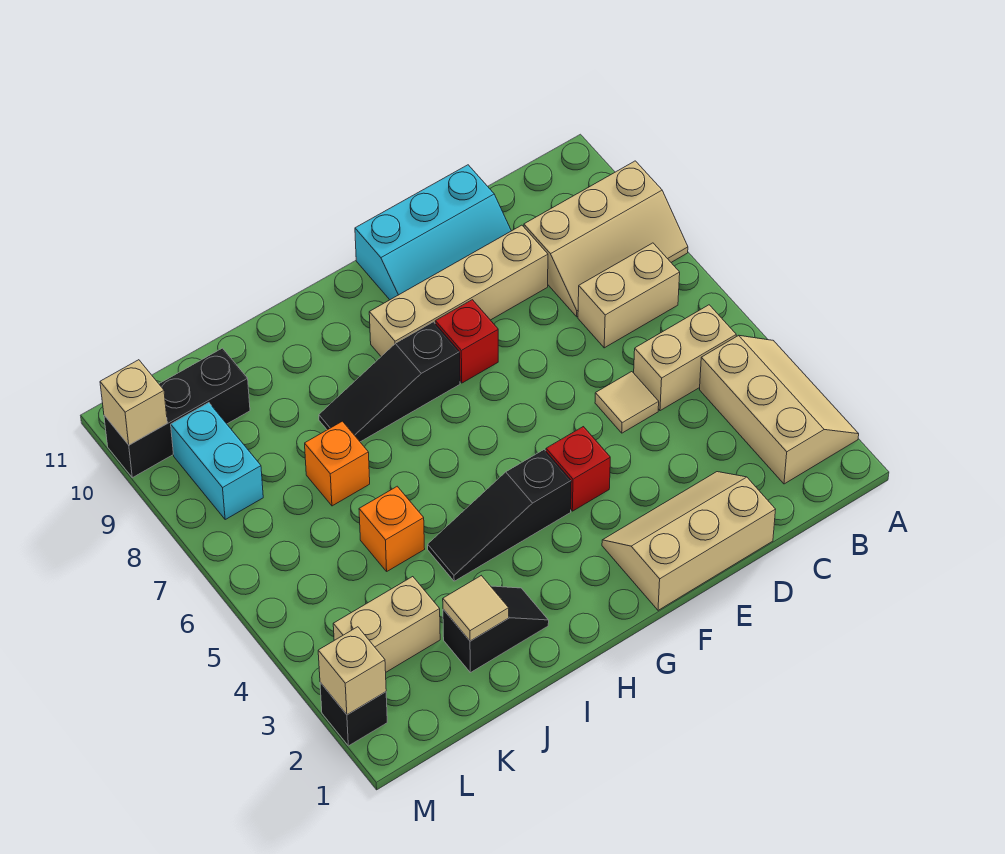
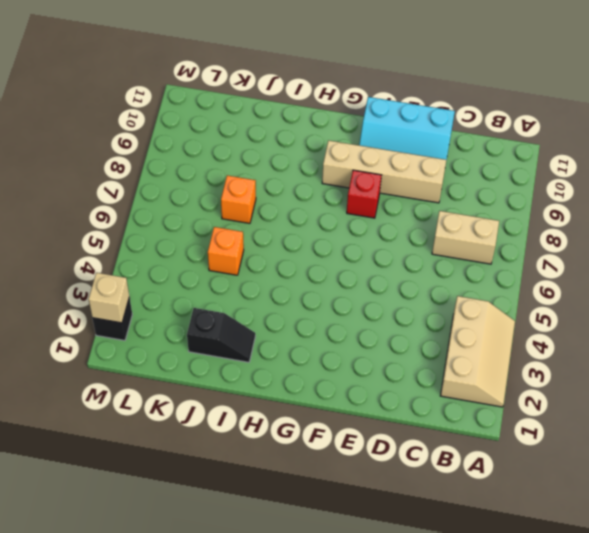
none -> tan slope A8:C9 level 1 top 9
none -> tan brick B5:C5 level 1
none -> tan slope D1:F2 level 1 top 1

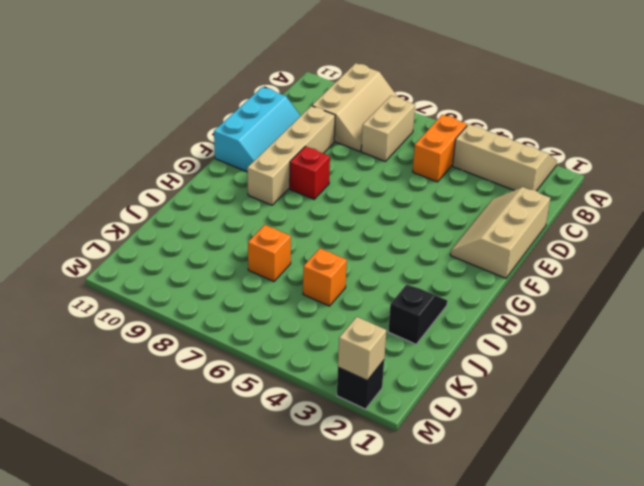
orange brick B5:C5 level 1 -> tan brick B5:C5 level 1
none -> tan tile D5 level 1
none -> red brick F4 level 1
none -> black slope G4:I4 level 1 top G

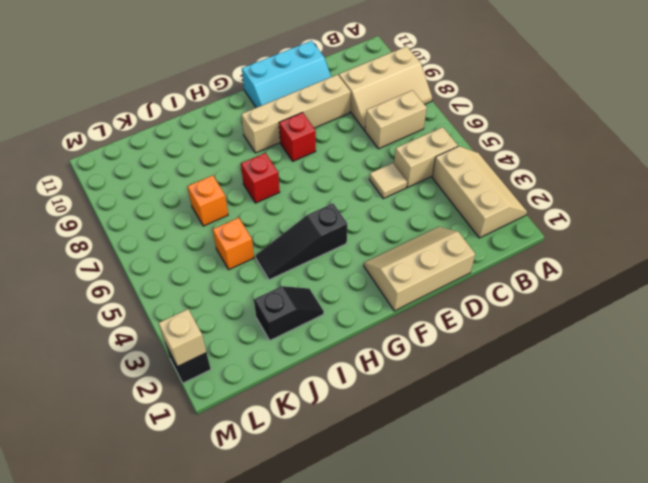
red brick H7 level 1 -> red brick F4 level 1
none -> black slope G8:I8 level 1 top G
none -> tan brick K3:L3 level 1
none -> black brick K10:M10 level 1

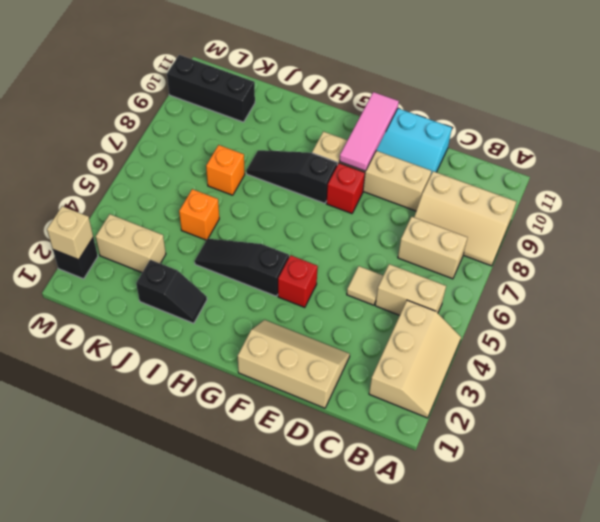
pink tile F9:F11 level 2 -> none
none -> cyan brick L8:L9 level 1
none -> tan tile J2 level 2
none -> tan brick M10 level 2

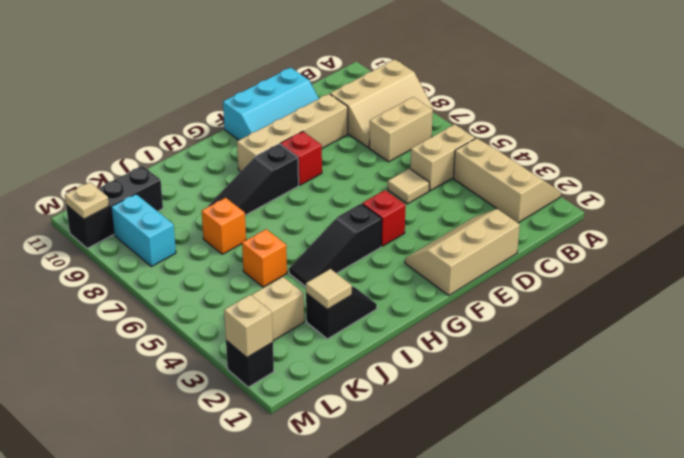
tan plate M10 level 2 -> tan brick M10 level 2

